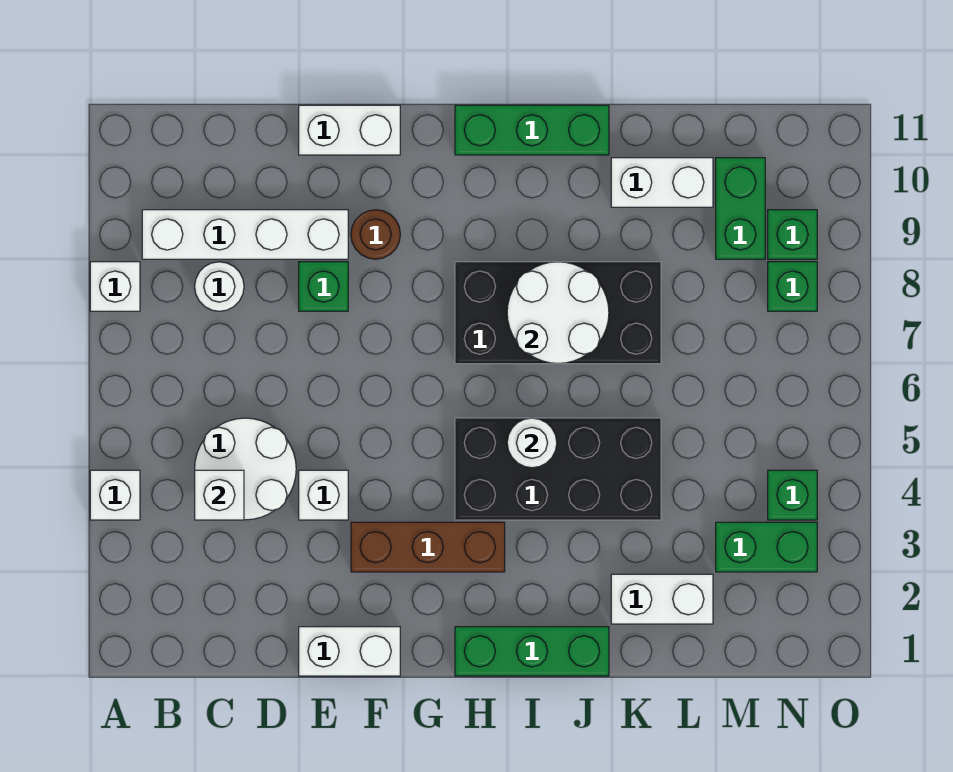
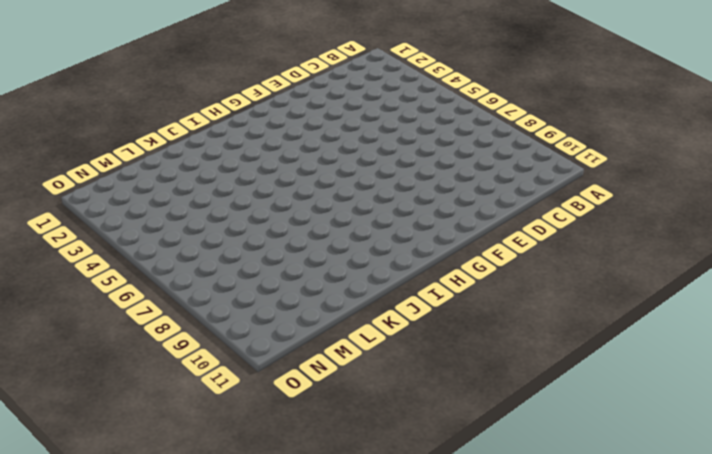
none -> white brick A4 level 1
none -> white brick A8 level 1
none -> white brick B9:E9 level 1

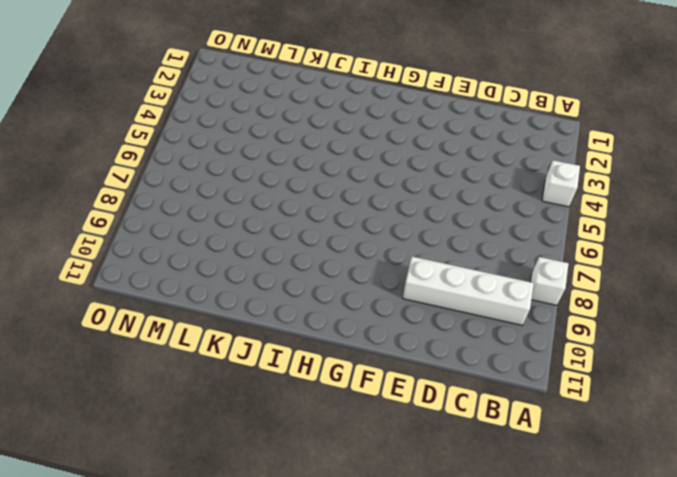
none -> white round brick C4:D5 level 1
none -> white round brick C8 level 1
none -> white brick E1:F1 level 1

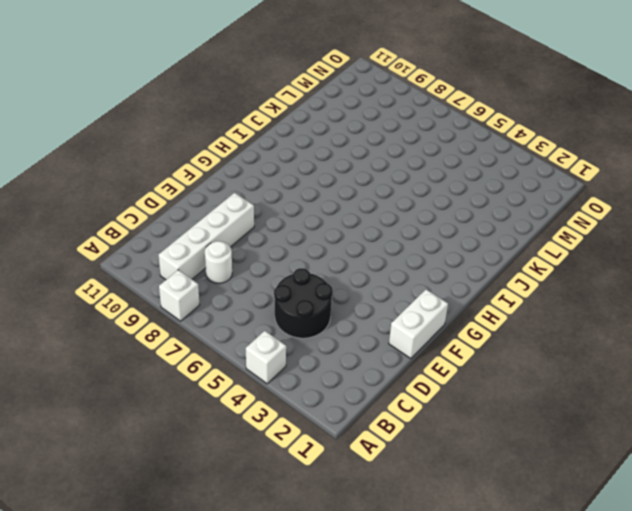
black round brick C4:D5 level 1 -> white round brick C4:D5 level 1
none -> white brick E4 level 1
none -> green brick E8 level 1
none -> white brick E11:F11 level 1

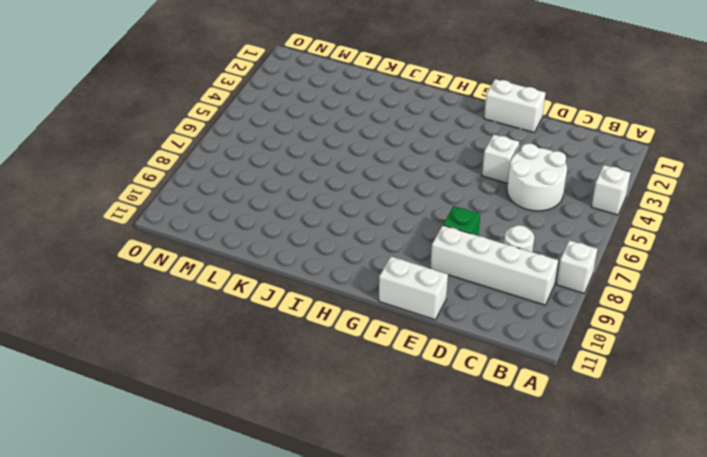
none -> brown brick F3:H3 level 1
none -> brown round brick F9 level 1
none -> green brick H1:J1 level 1

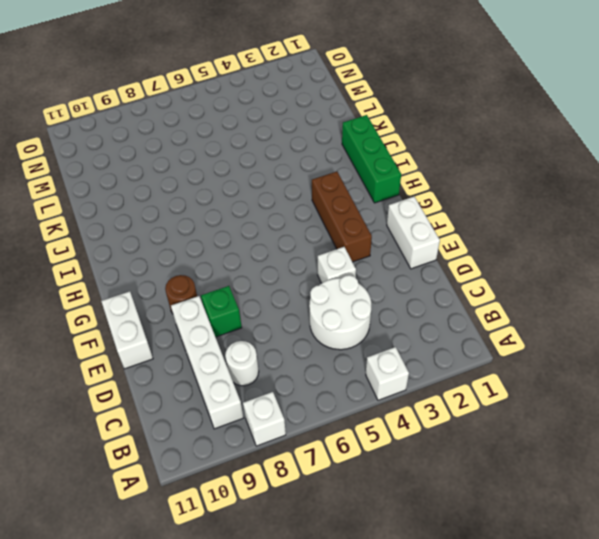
none -> black brick H4:K5 level 1
none -> black brick H7:K8 level 1
none -> green brick H11:J11 level 1

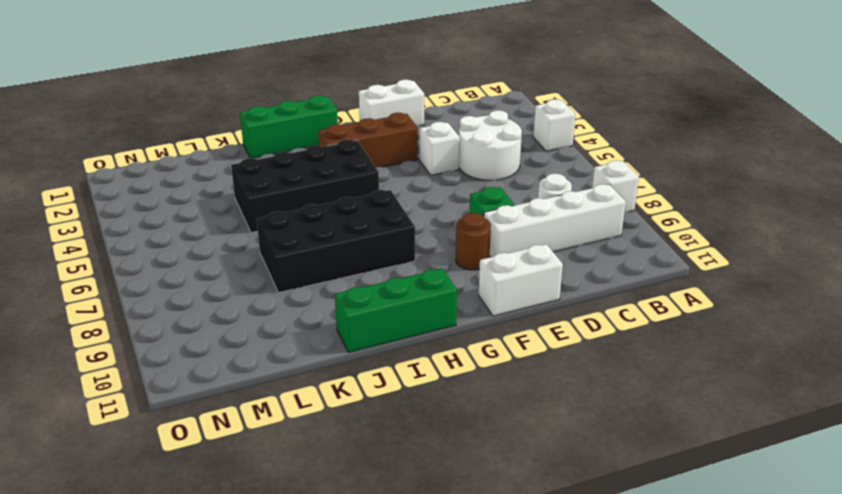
none -> white brick K2:L2 level 1
none -> white brick K10:L10 level 1
none -> green brick M3:N3 level 1

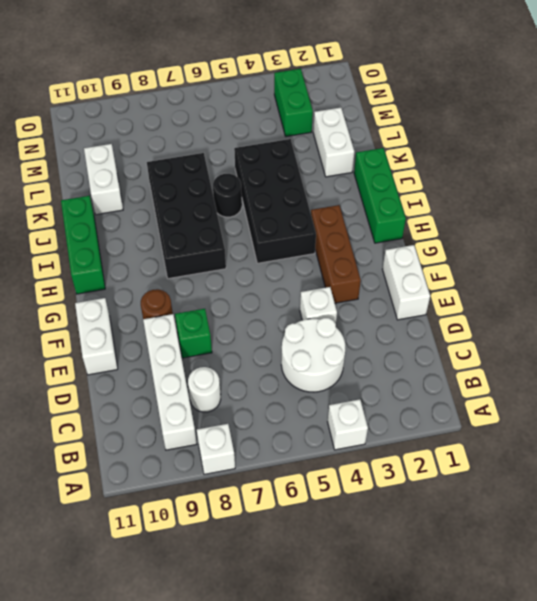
black round brick J6 level 1 -> none
none -> green brick M9:M10 level 1
none -> green brick N4 level 1
none -> green brick N8 level 1

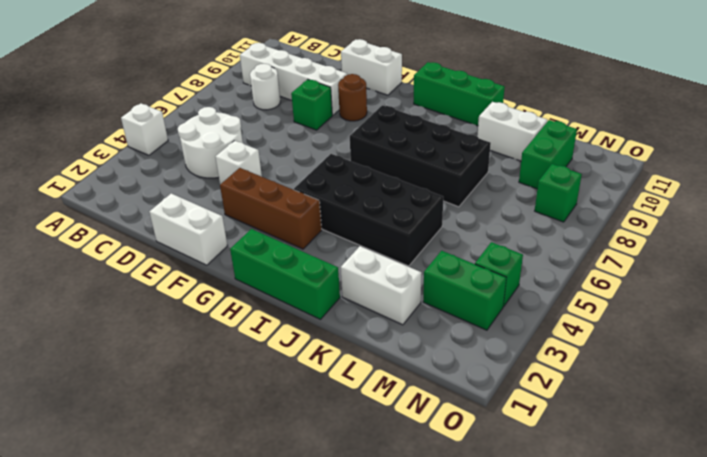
none -> white brick A8 level 1
none -> green brick N9 level 1
none -> white brick C4 level 2

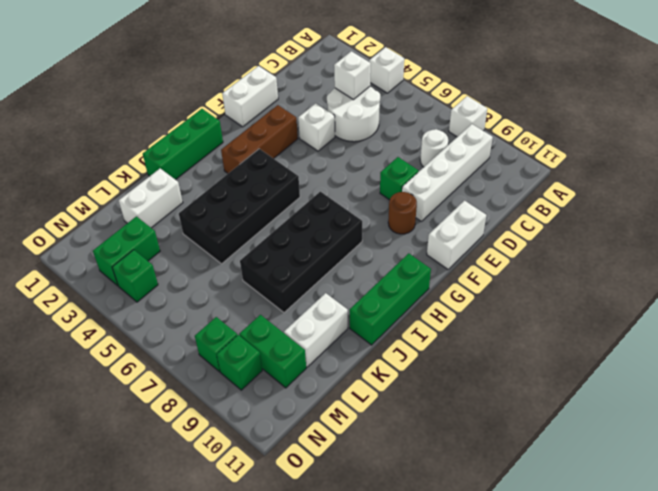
none -> white round brick I5 level 2
none -> white round brick I7:J8 level 2

